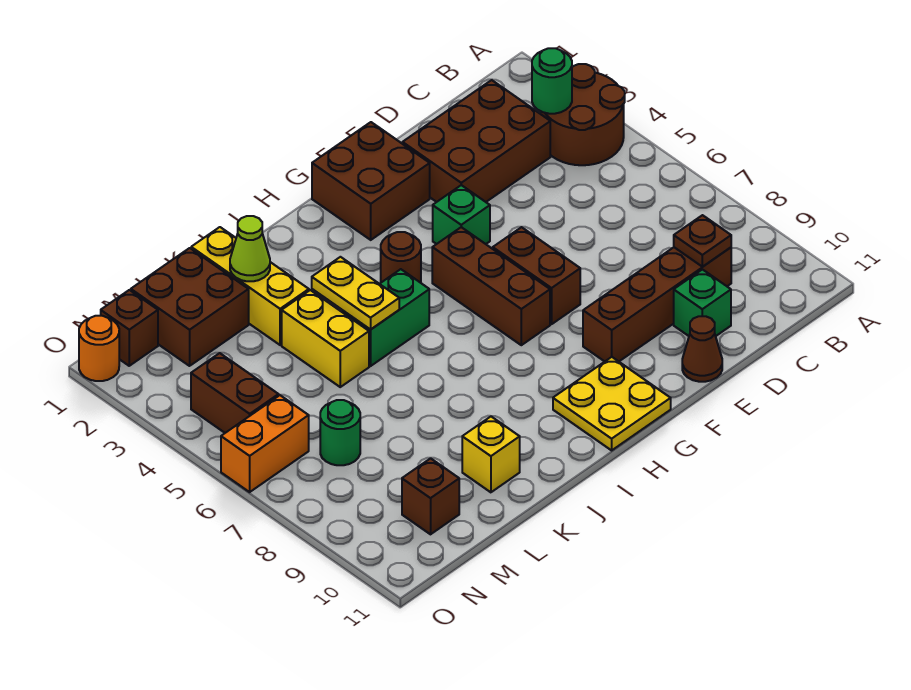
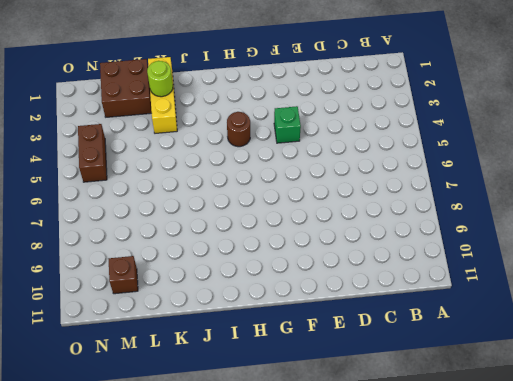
lime round brick K2 level 2 -> lime cone K2 level 2
none -> brown round brick A3:B4 level 1
none -> brown brick C2:E3 level 1
none -> brown brick C9:F9 level 1

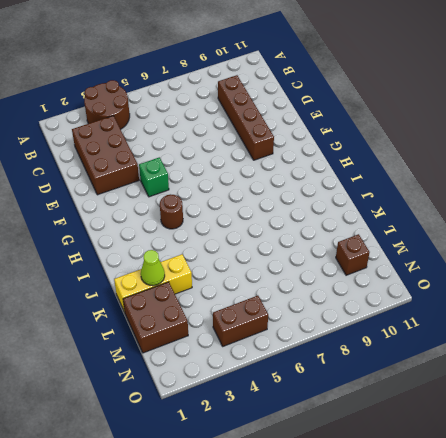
none -> green brick D10 level 1
none -> brown cone E11 level 1
none -> brown brick F1:G2 level 1

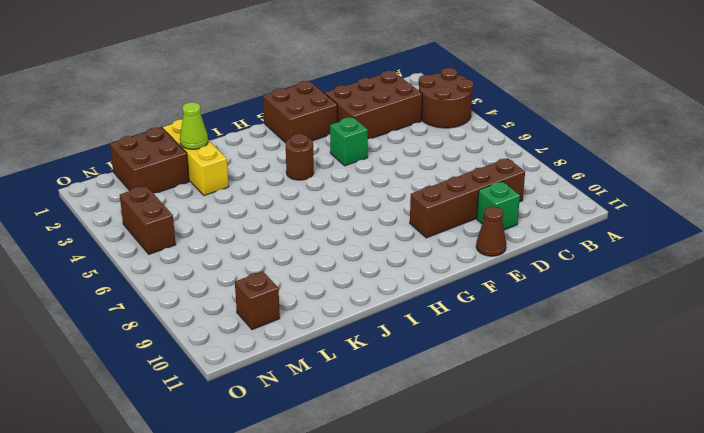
none -> brown brick F6:F7 level 1
none -> brown brick G5:G7 level 1
none -> yellow plate G10:H11 level 1

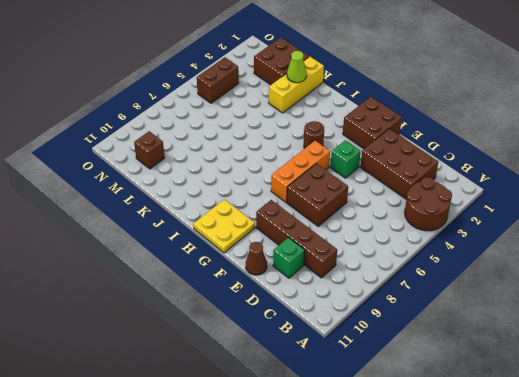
brown brick E6:F7 level 1 -> brown brick F6:F7 level 1
orange brick G5:G7 level 1 -> brown brick G5:G7 level 1
none -> green brick I5:J5 level 1
none -> yellow brick K4:K5 level 1
none -> yellow brick K10 level 1

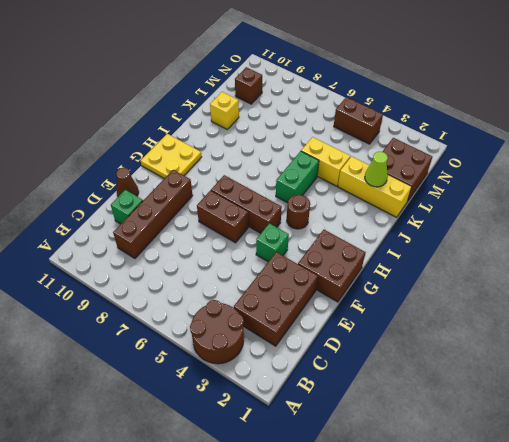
none -> green round brick M7 level 1
none -> brown brick N1 level 1
none -> orange brick N6:O6 level 1

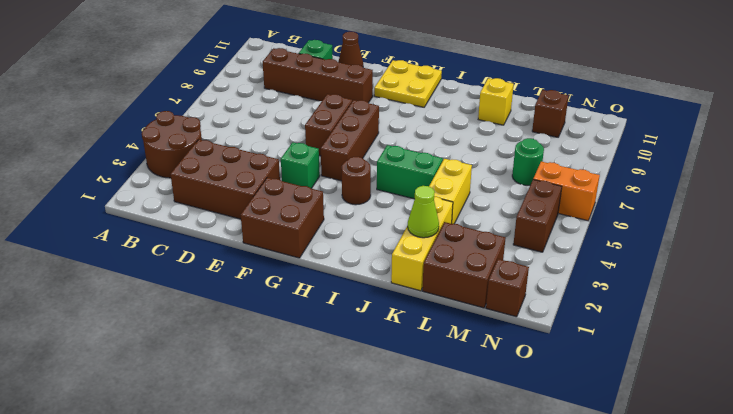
none -> orange round brick O1 level 1
none -> green round brick B3 level 2
none -> brown plate C9 level 2

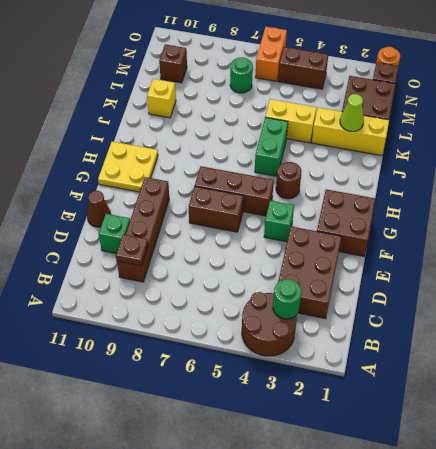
none -> yellow plate J4:J5 level 2

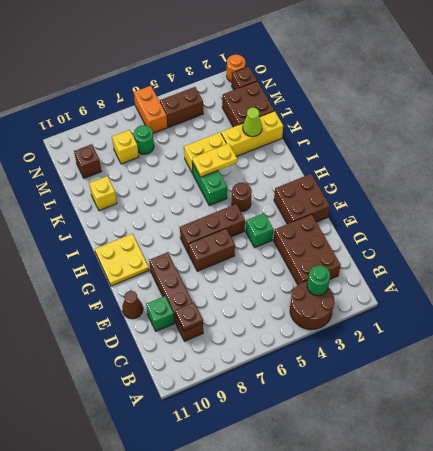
yellow brick M8 level 1 -> none

